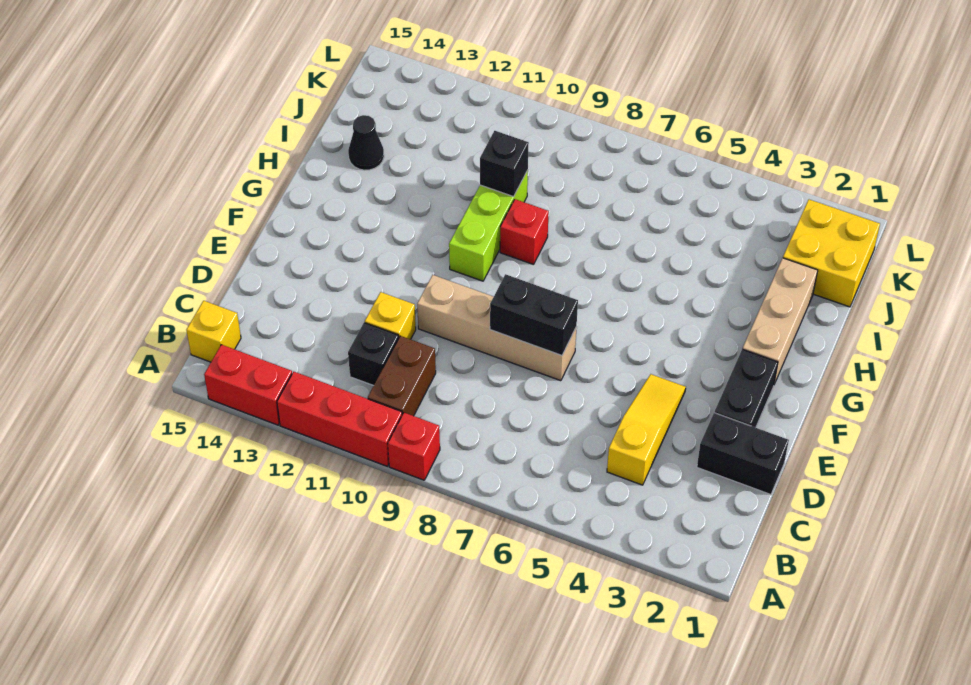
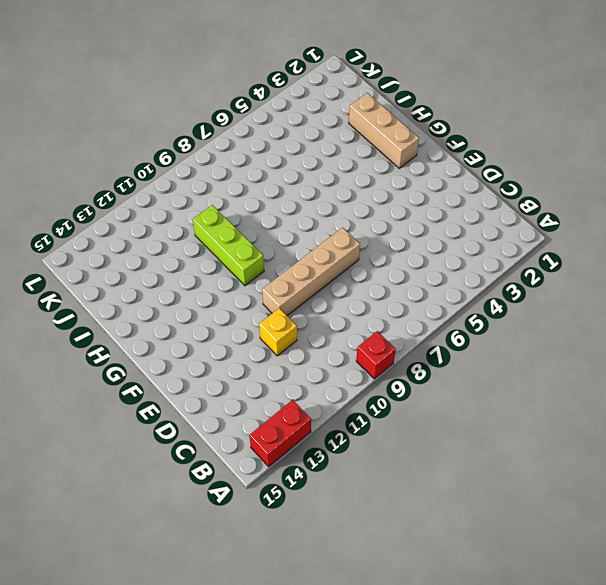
none -> red brick A10:A12 level 1
none -> brown brick B10:C10 level 1
none -> yellow brick B15 level 1

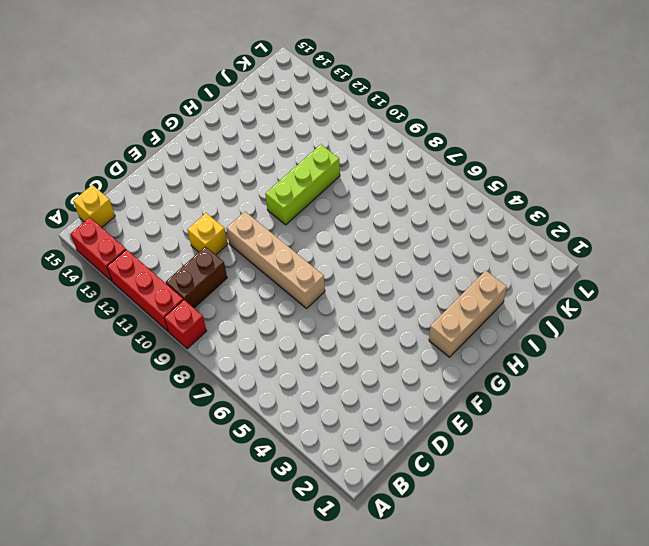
none -> yellow slope C4:E4 level 1 top C
none -> black brick C11 level 1
none -> black brick D1:D2 level 1

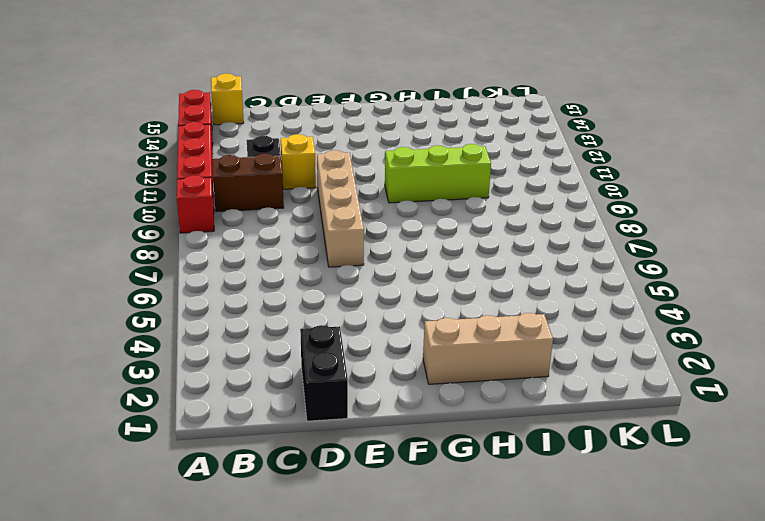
none -> yellow slope C4:E4 level 1 top C
none -> black brick E2:F2 level 1
none -> red brick H9 level 1

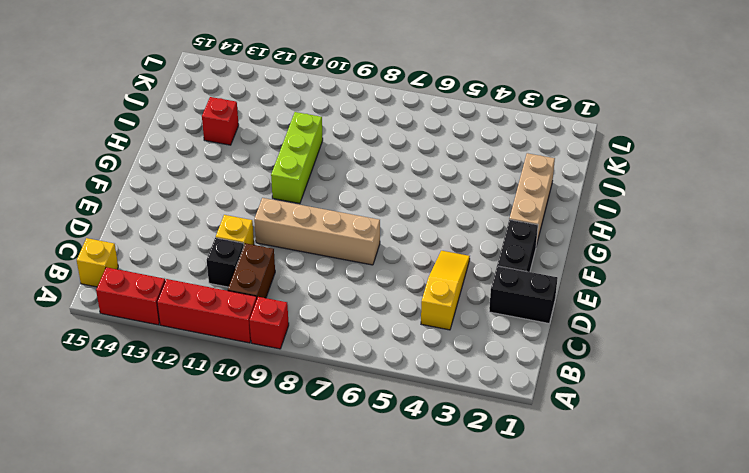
red brick I13 level 1 -> red brick H9 level 1
none -> black cone I14 level 1
none -> yellow brick J1:K2 level 1
none -> black brick E7:E8 level 2

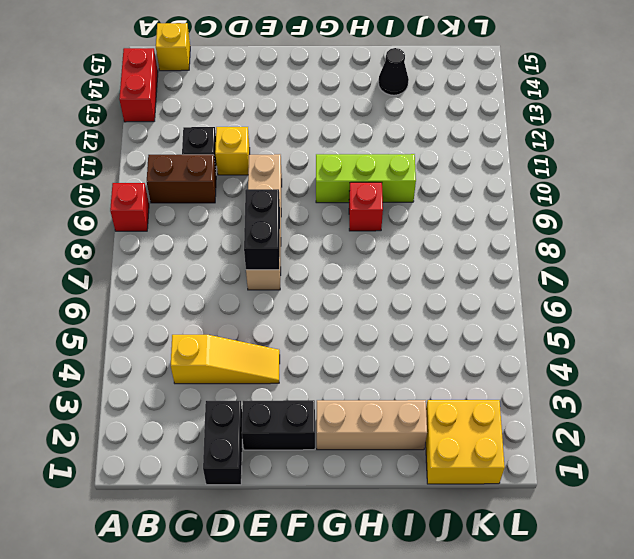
none -> red brick A10:A12 level 1
none -> black brick I10 level 2

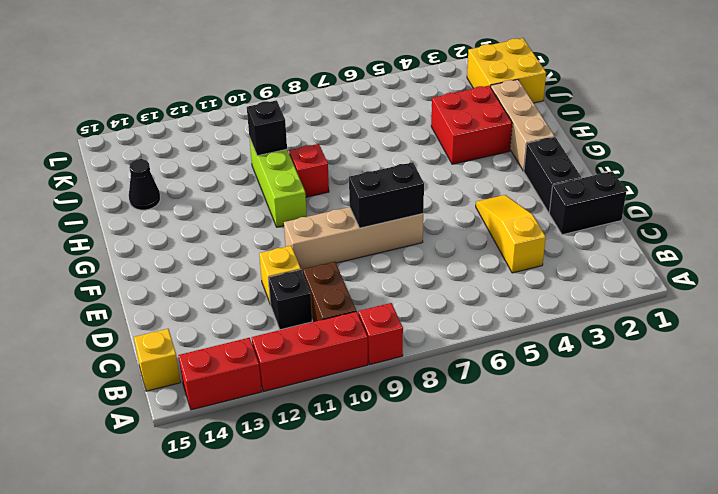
red brick H3:I4 level 1 -> none

